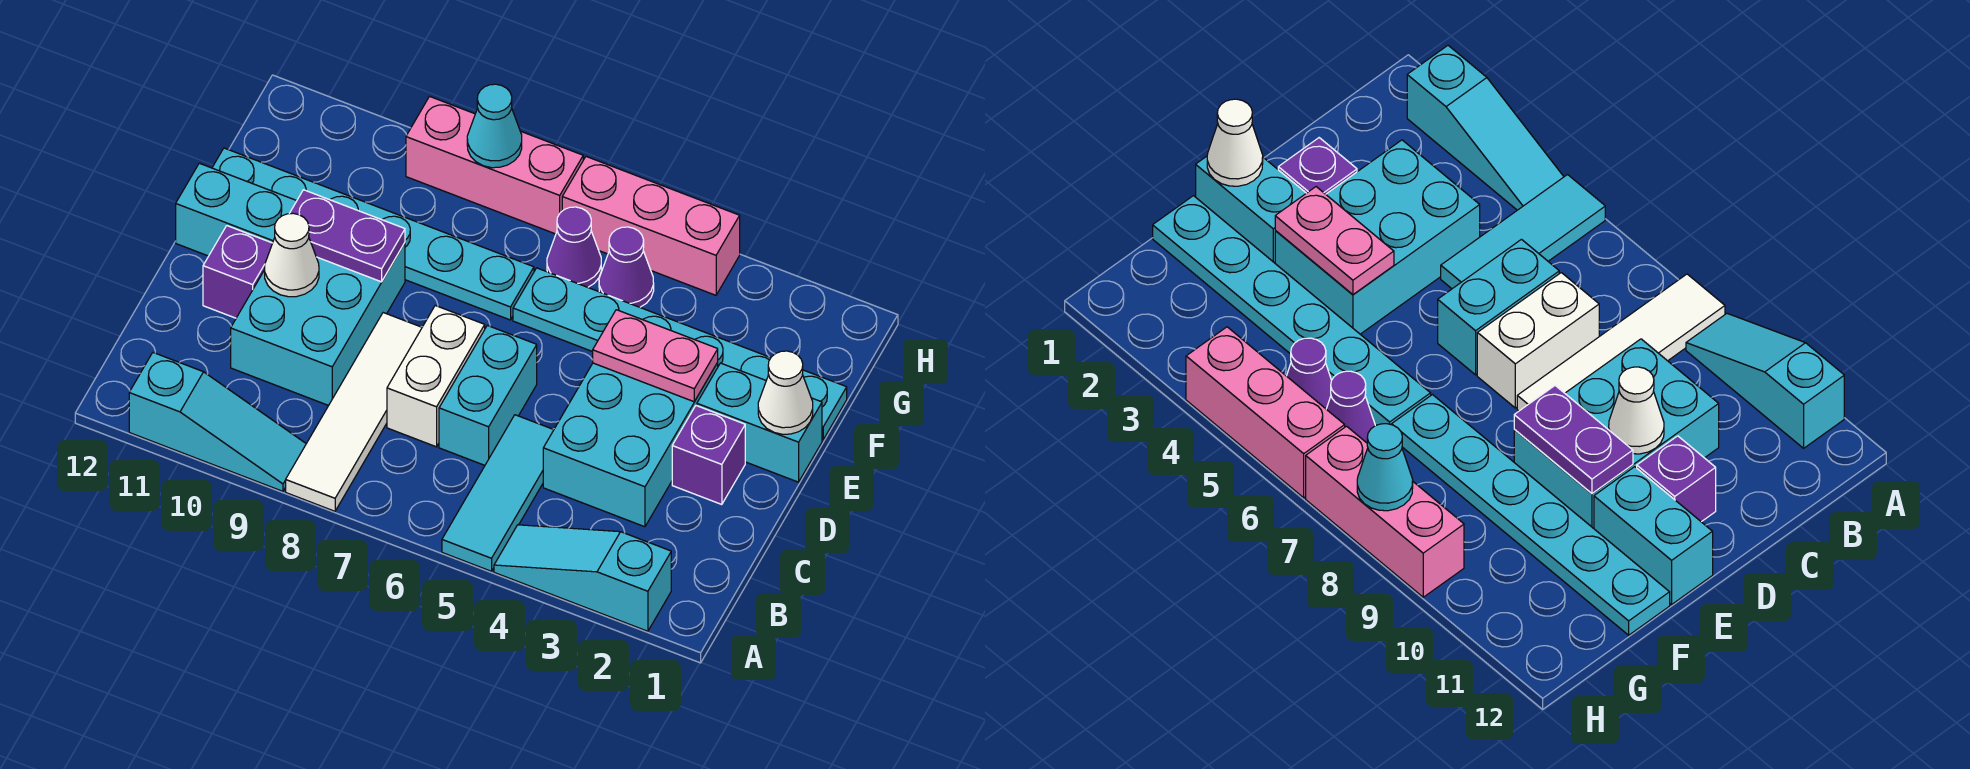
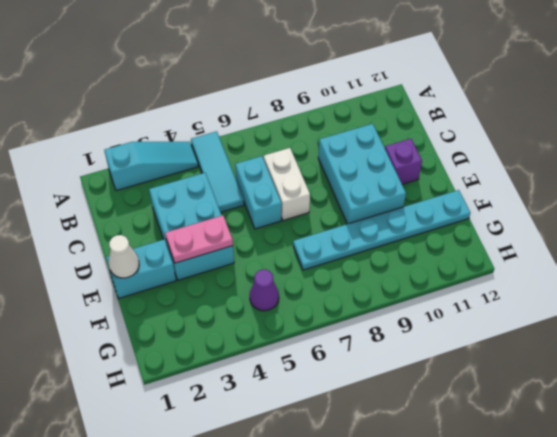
none -> white tile A8:D8 level 1
none -> cyan slope A9:A11 level 1 top 11
none -> purple brick D2 level 1

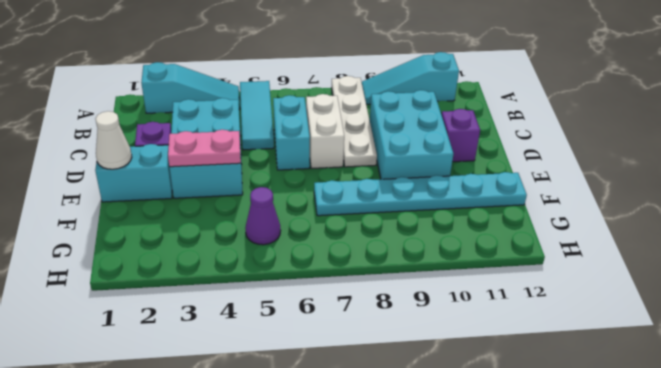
white plate A8:D8 level 1 -> white tile A8:D8 level 1
none -> cyan brick E11:E12 level 1
none -> cyan plate F1:F6 level 1
none -> purple cone G6 level 1

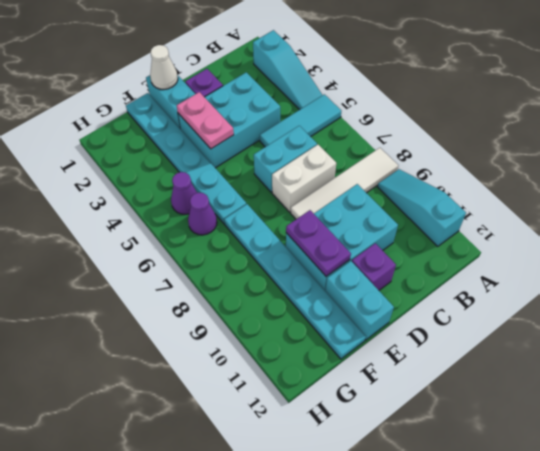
none -> pink brick H4:H6 level 1
none -> pink brick H7:H9 level 1
none -> white cone D10 level 2

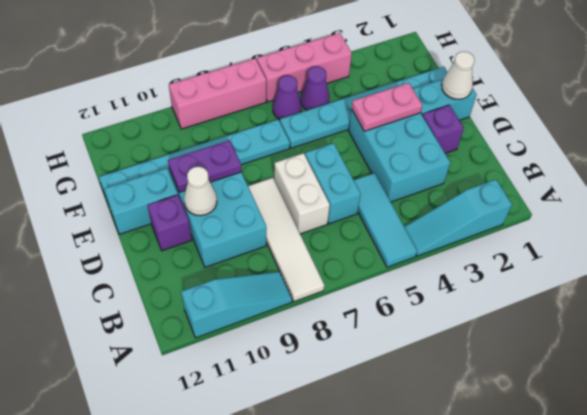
none -> cyan cone H8 level 2

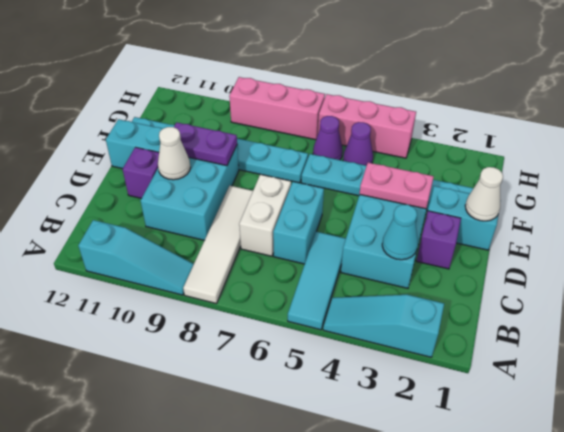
cyan cone C3 level 2 -> cyan cone H8 level 2

